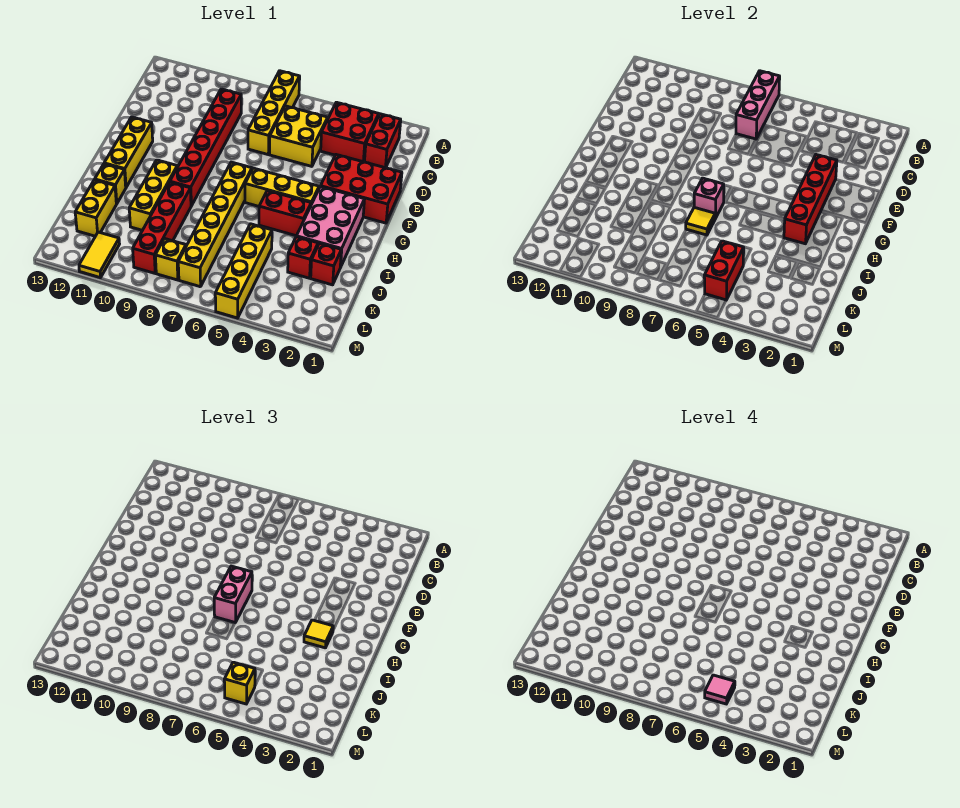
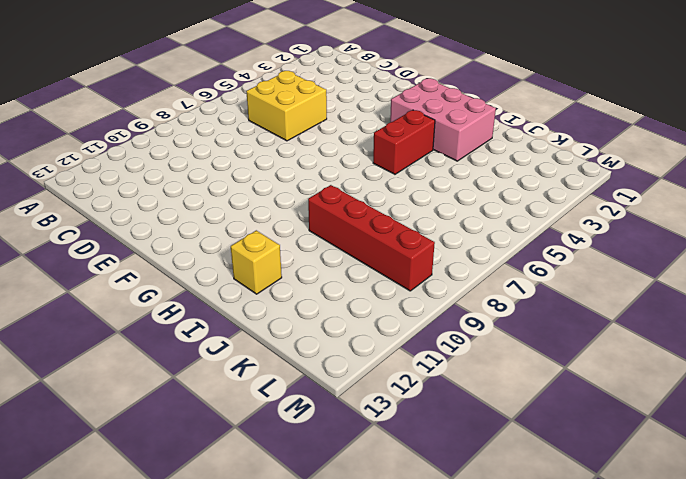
none -> yellow brick A7:D7 level 1
none -> red brick B2:C2 level 1
none -> red brick B3:C4 level 1

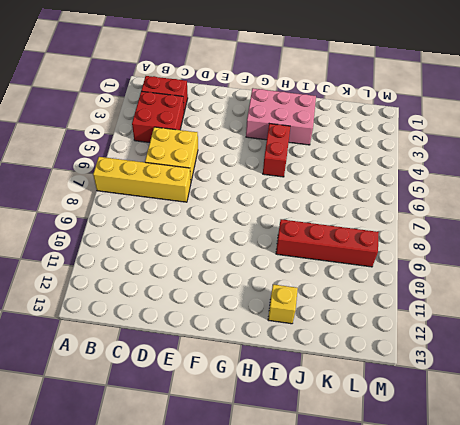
none -> red brick C9:H9 level 1
none -> red brick E1:F3 level 1
none -> yellow brick F12:H12 level 1

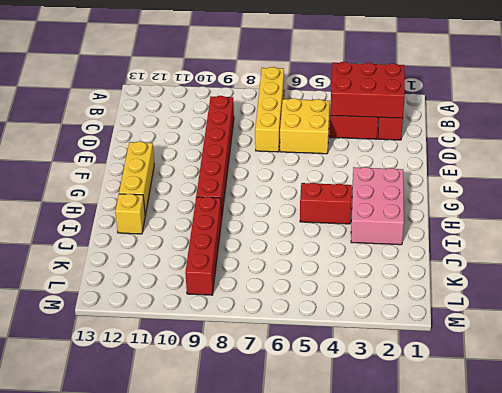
red brick B2:C4 level 2 -> red brick E1:F3 level 1
none -> yellow brick G4:G6 level 1
none -> yellow brick G7:L7 level 1
none -> yellow brick H10:J10 level 1

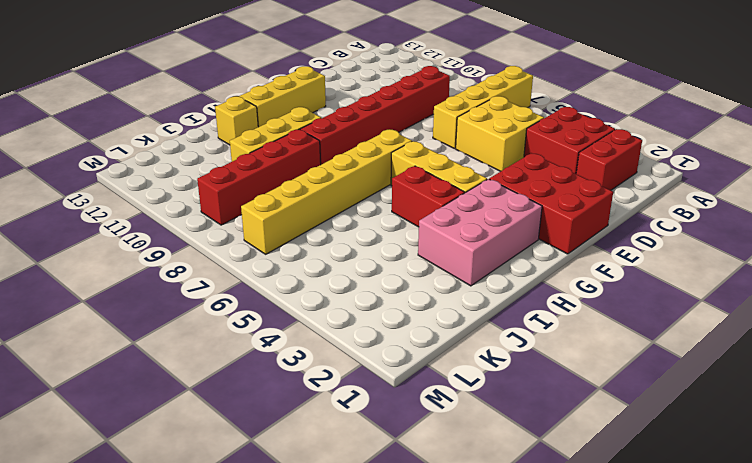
none -> red brick J2 level 1
none -> red brick J3 level 1
none -> yellow brick J5:M5 level 1

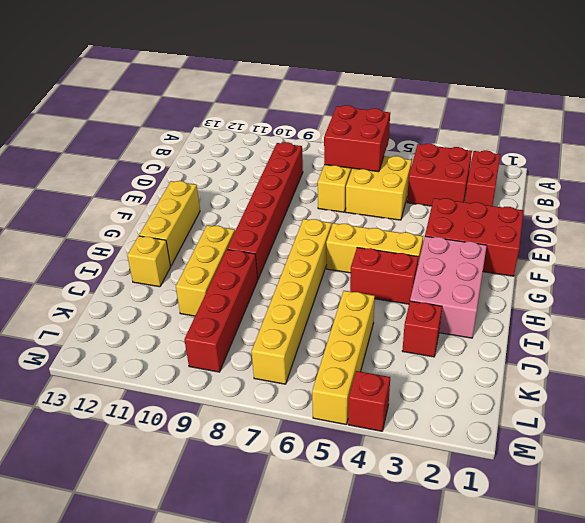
red brick B6:C7 level 2 -> pink brick A7:C7 level 2
red brick M4 level 1 -> red brick J2 level 1
none -> yellow brick J12:K12 level 1
none -> yellow brick L8 level 1
none -> yellow tile L11:M11 level 1

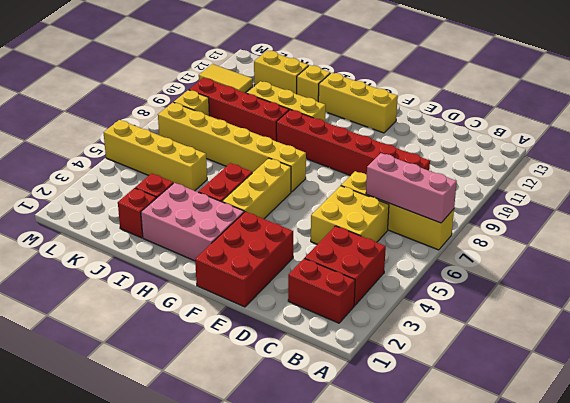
none -> red brick E3:H3 level 2
none -> pink brick H7 level 2
none -> yellow tile I7 level 2

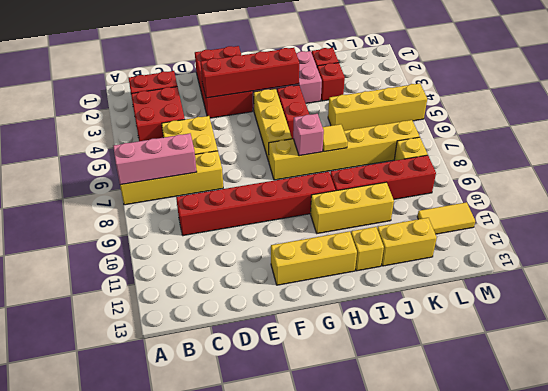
none -> red brick K5:L5 level 2
none -> pink brick G7:H7 level 3
none -> yellow tile H3 level 3

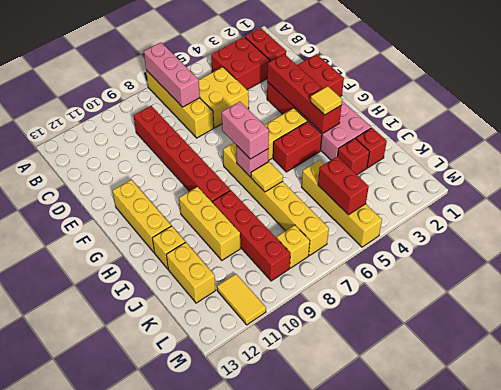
none -> yellow brick L5 level 3
none -> pink tile L5 level 4

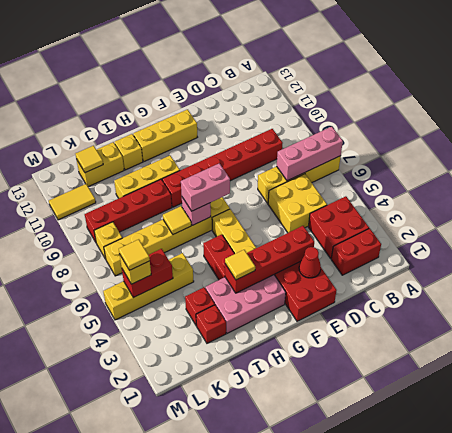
red cone E2 level 2 -> none
yellow tile K12 level 2 -> none
yellow tile L5 level 4 -> pink tile L5 level 4

